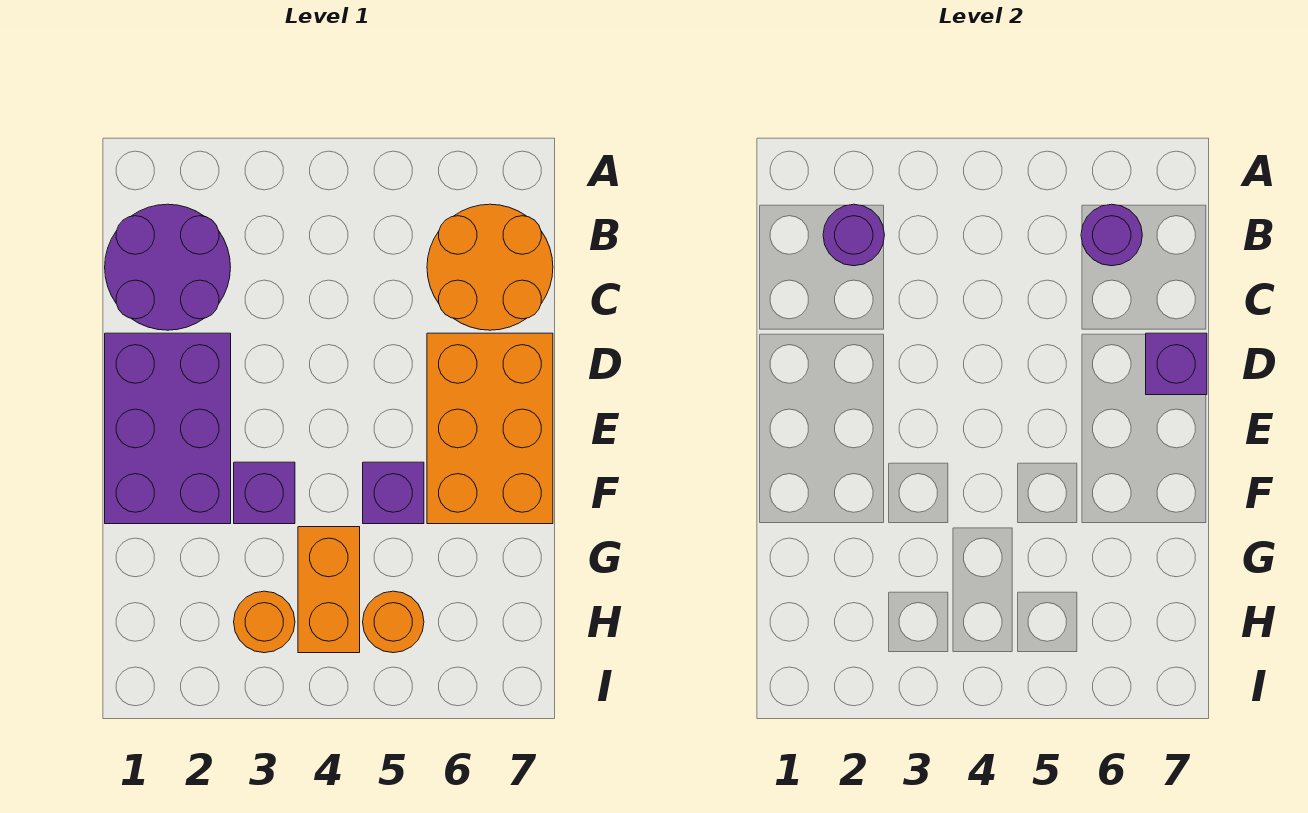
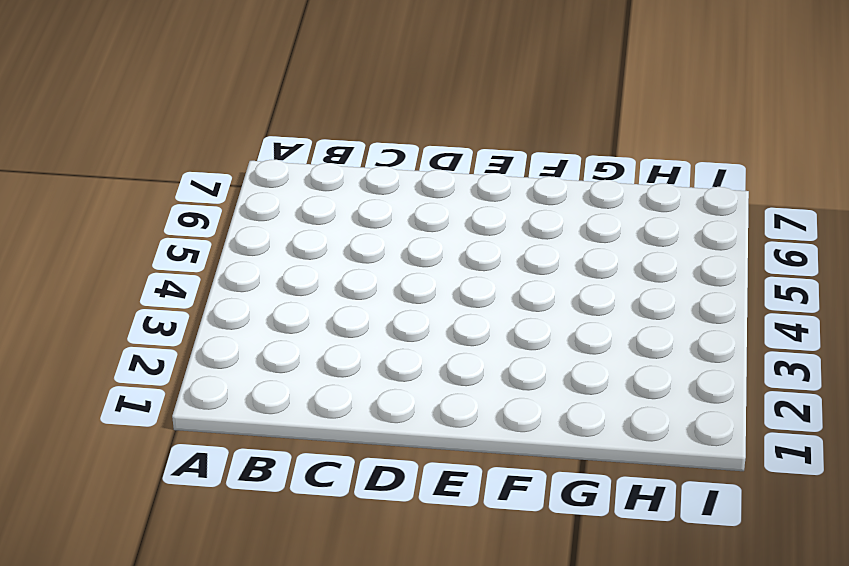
none -> purple round brick B1:C2 level 1
none -> orange round brick B6:C7 level 1
none -> purple brick D1:F2 level 1

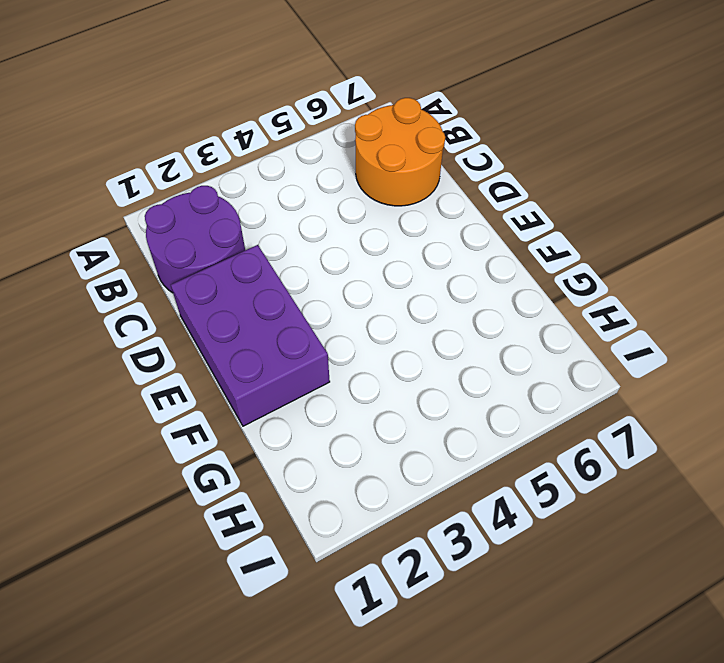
none -> orange brick D6:F7 level 1
none -> purple brick F3 level 1
none -> purple brick F5 level 1

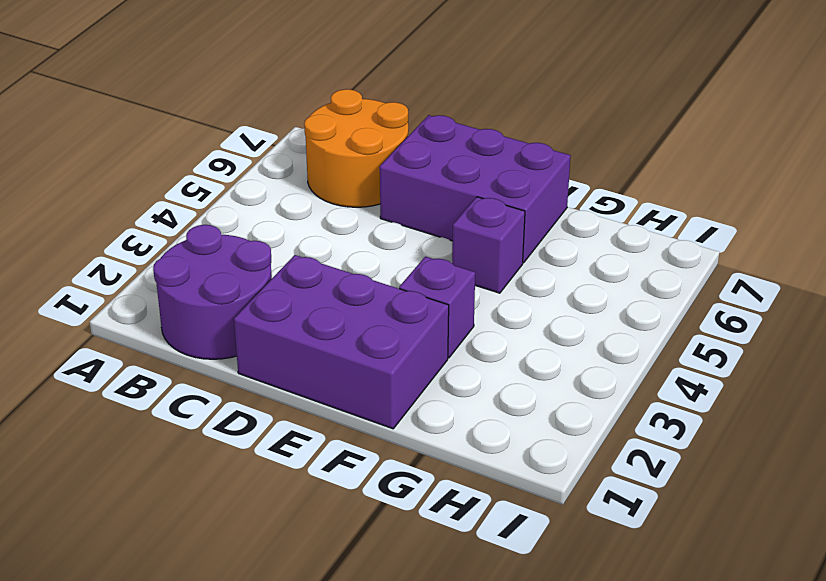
purple brick D6:F7 level 1 -> orange brick D6:F7 level 1
none -> orange brick G4:H4 level 1
none -> orange round brick H3 level 1
none -> orange round brick H5 level 1

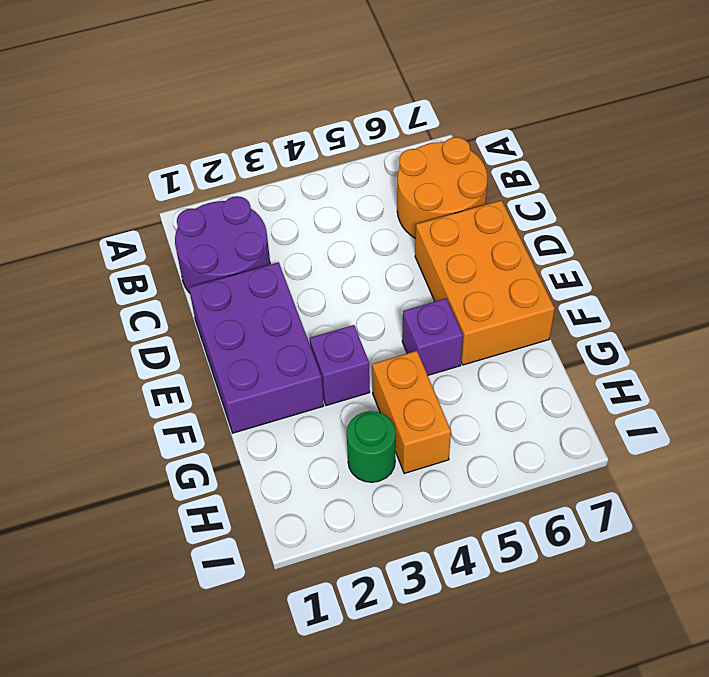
green round brick H3 level 1 -> orange round brick H3 level 1
none -> orange round brick H5 level 1
none -> purple round brick B2 level 2
none -> purple round brick B6 level 2

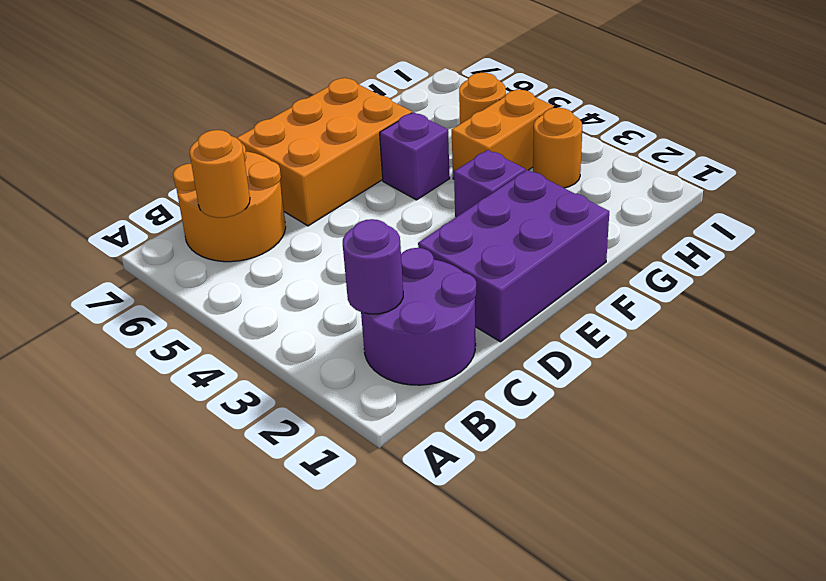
orange round brick B6 level 2 -> purple round brick B6 level 2
none -> purple brick D7 level 2

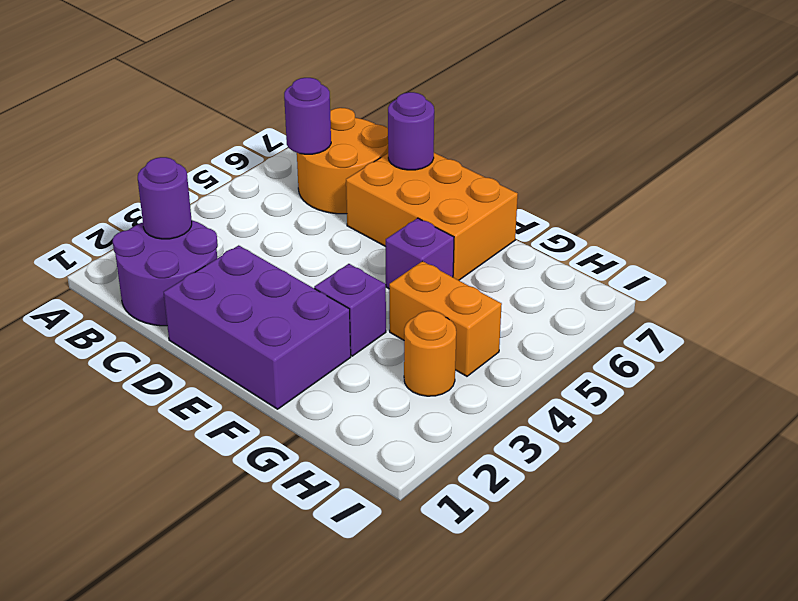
purple round brick D7 level 2 -> purple brick D7 level 2
none -> orange round brick H5 level 1

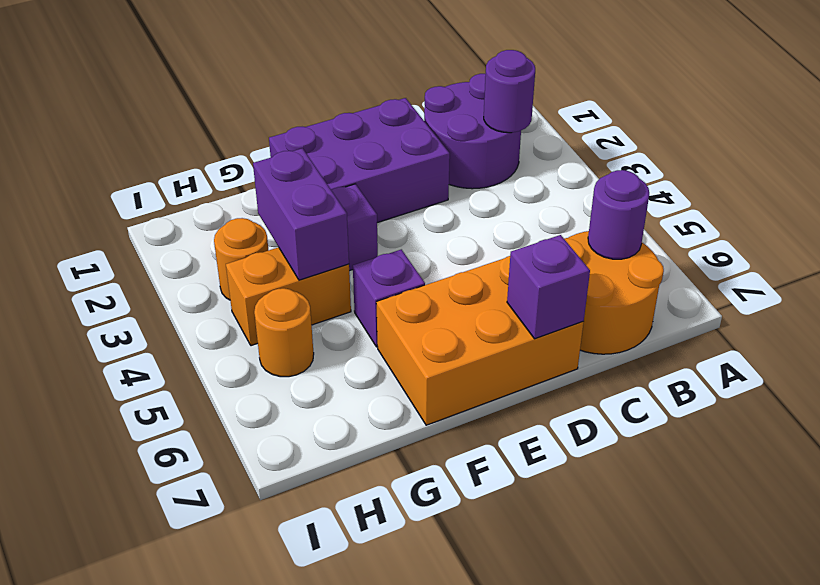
purple brick G3:G4 level 2 -> none

